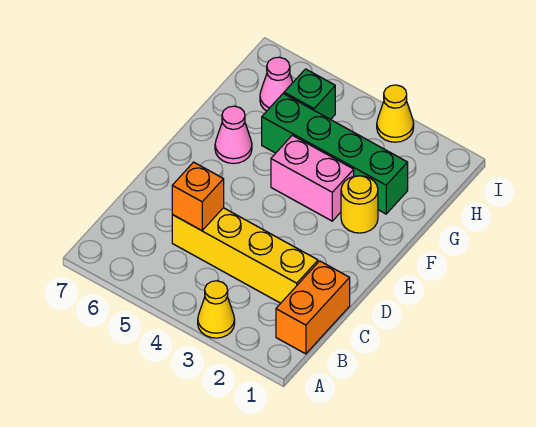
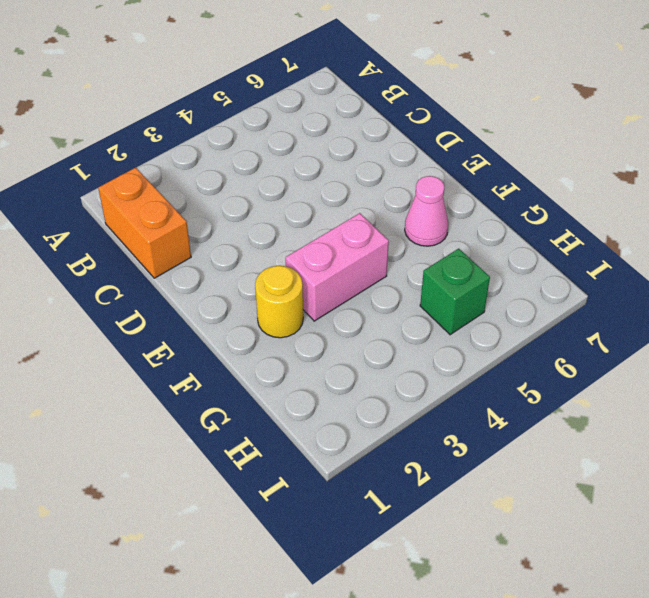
none -> yellow cone A3 level 1
none -> yellow brick C2:C5 level 1

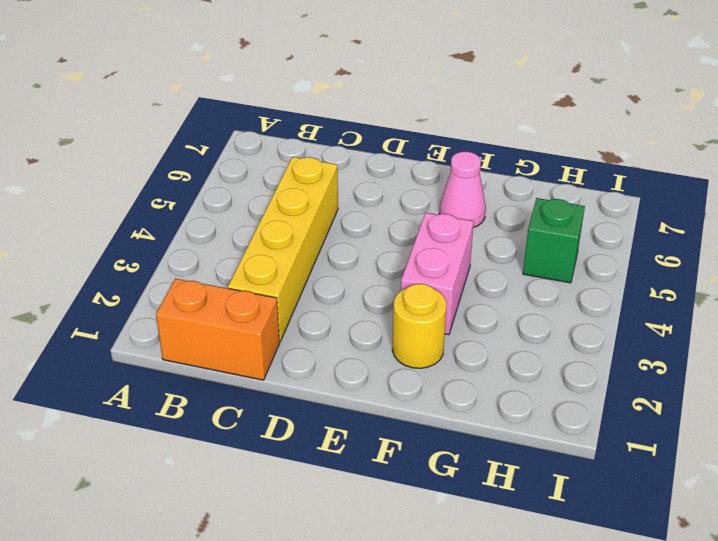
none -> yellow cone A3 level 1
none -> green brick G2:G5 level 1

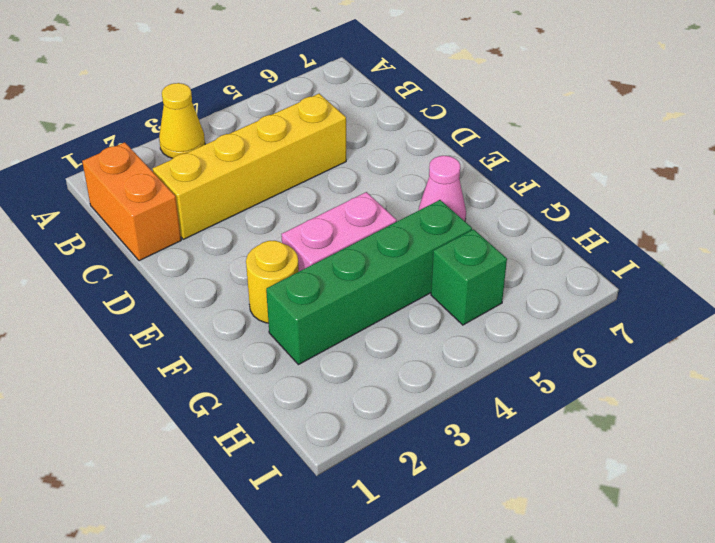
none -> pink cone H6 level 1
none -> yellow cone I3 level 1

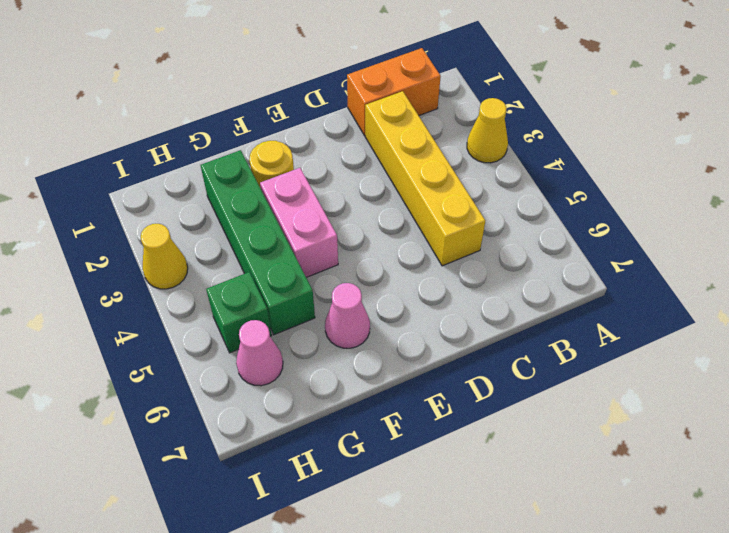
none -> orange brick C5 level 2

